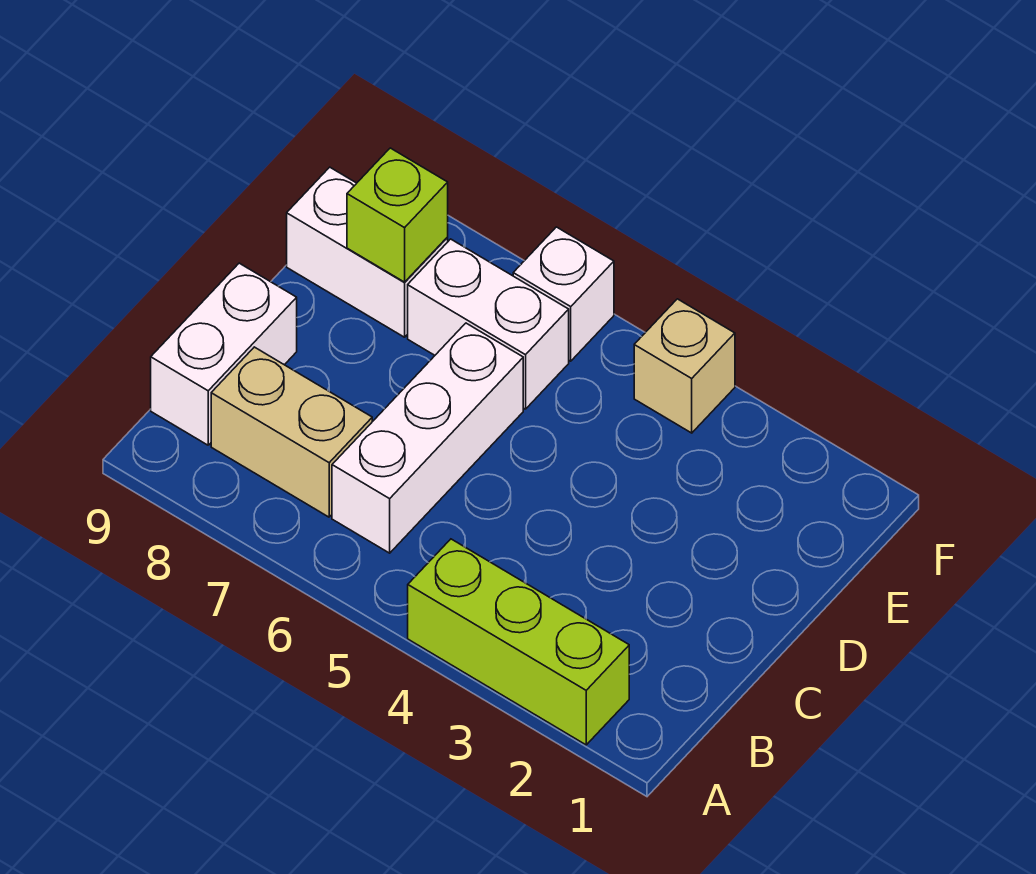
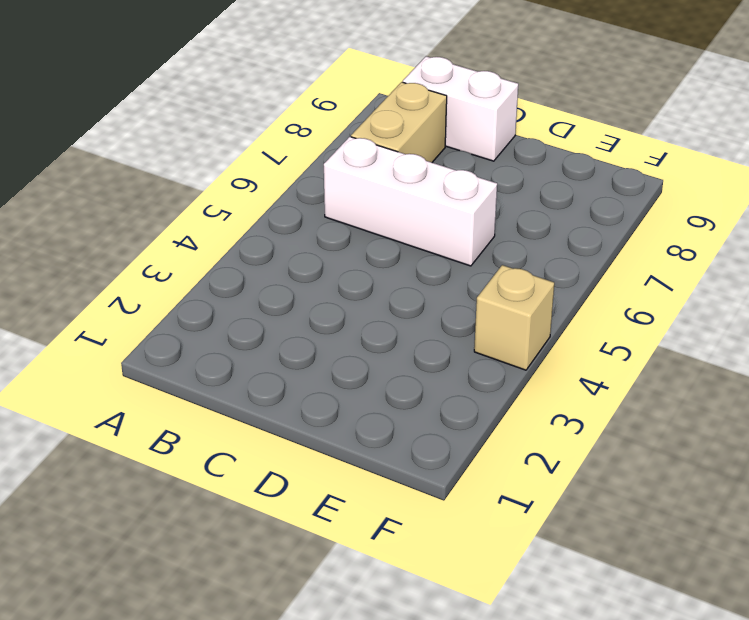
none -> lime brick A2:A4 level 1
none -> white brick E6:E7 level 1

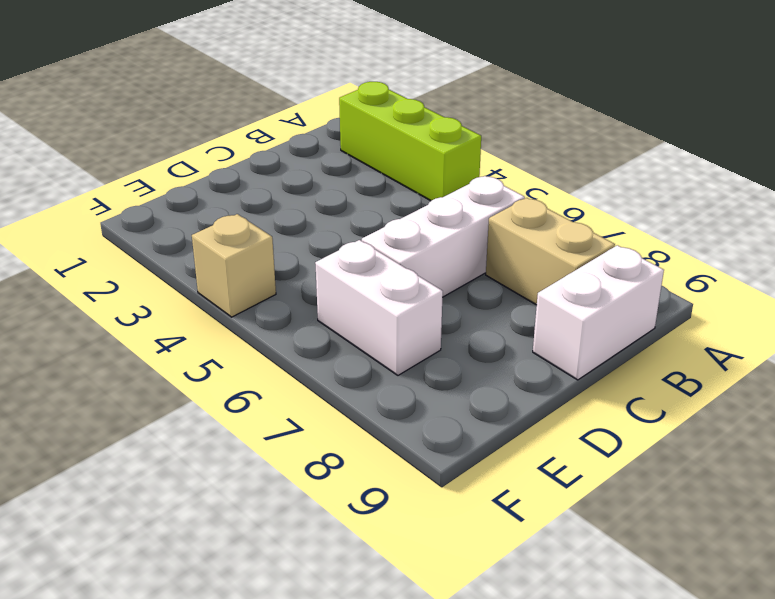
none -> white brick E8:E9 level 1
none -> white brick F6 level 1

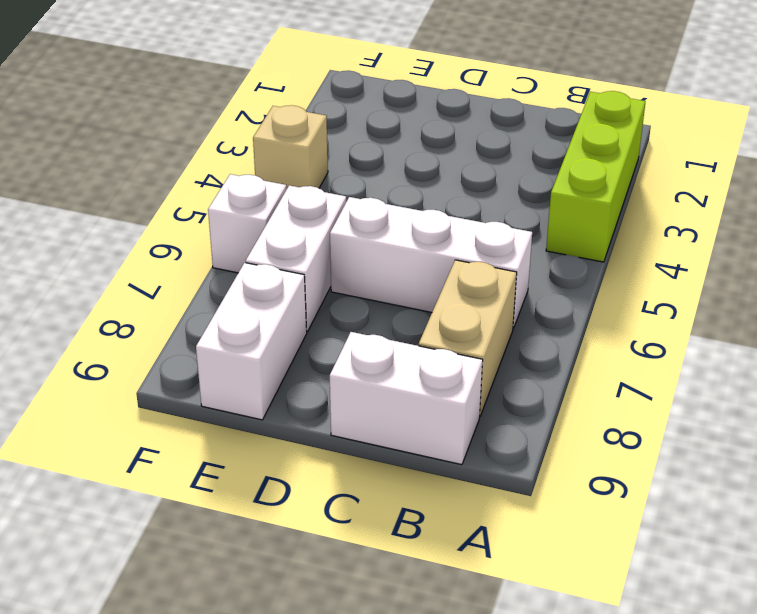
none -> lime brick E8 level 2

